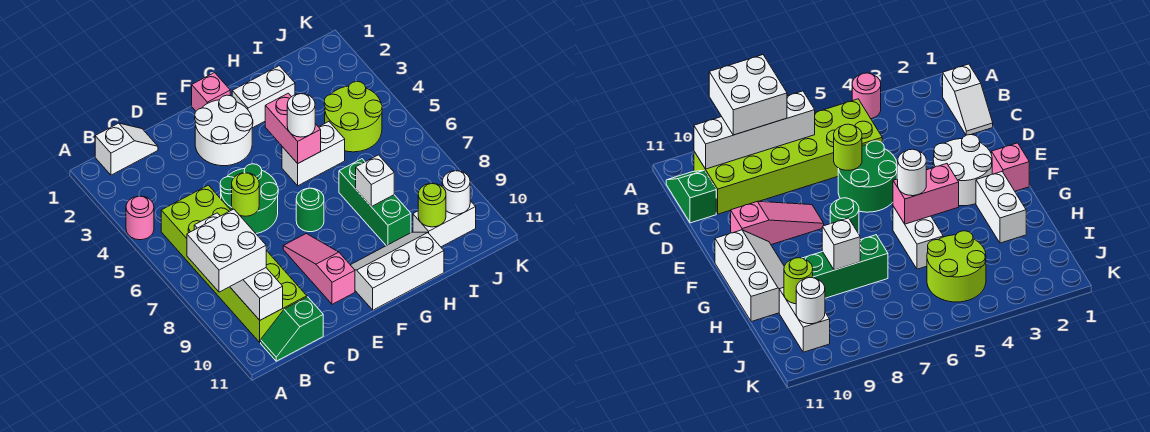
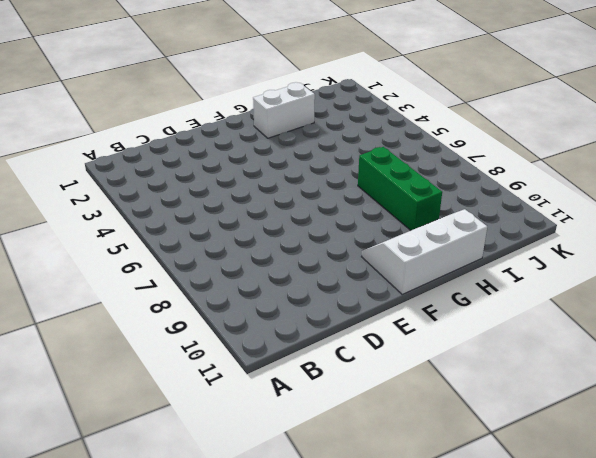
none -> pink round brick A4 level 1
none -> white slope B1:C1 level 1 top B
none -> lime brick B5:C10 level 1

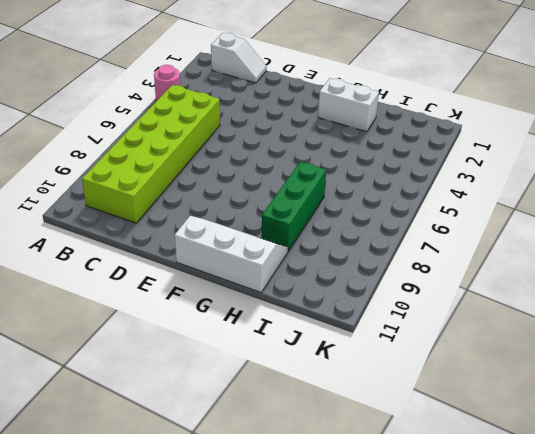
none -> green slope B11:C11 level 1 top C
none -> green round brick D5:E6 level 1
none -> white round brick E2:F3 level 1

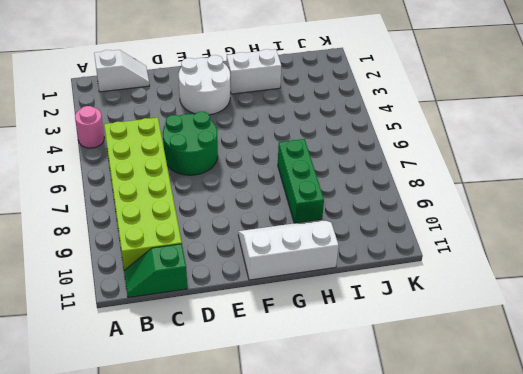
none -> pink slope E8:E10 level 1 top 10
none -> pink brick F1 level 1
none -> green round brick F7 level 1

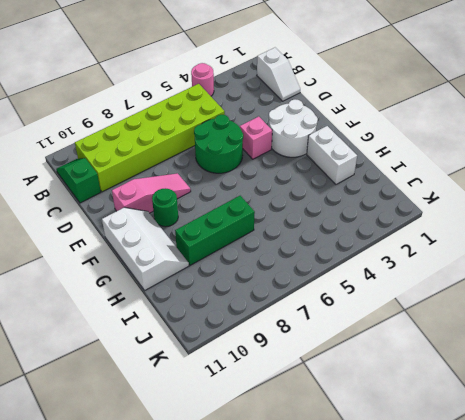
pink brick E4 level 1 -> pink brick F1 level 1
green round brick F9 level 1 -> green round brick F7 level 1
none -> white brick G5:H5 level 1
none -> lime round brick I4:J5 level 1
none -> white brick I10:J10 level 1

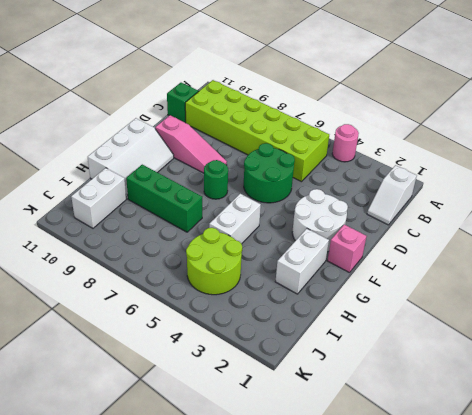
none -> white brick B7:B10 level 2
none -> lime round brick D6 level 2
none -> pink brick G4:G5 level 2

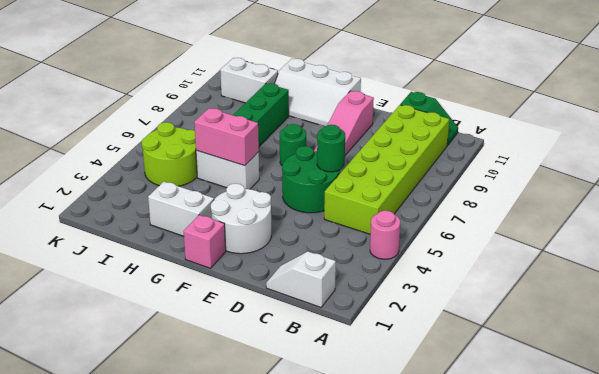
green round brick D6 level 2 -> lime round brick D6 level 2
pink brick G5:H5 level 2 -> pink brick G4:G5 level 2
none -> white brick B7:B10 level 2
none -> white brick H8 level 2
none -> lime round brick I10 level 2

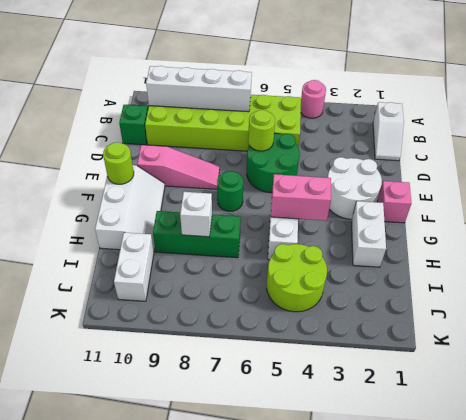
lime round brick F11 level 2 -> lime round brick I10 level 2
none -> white round brick J10 level 2
none -> white brick A8:B9 level 3
none -> white round brick G5 level 3

